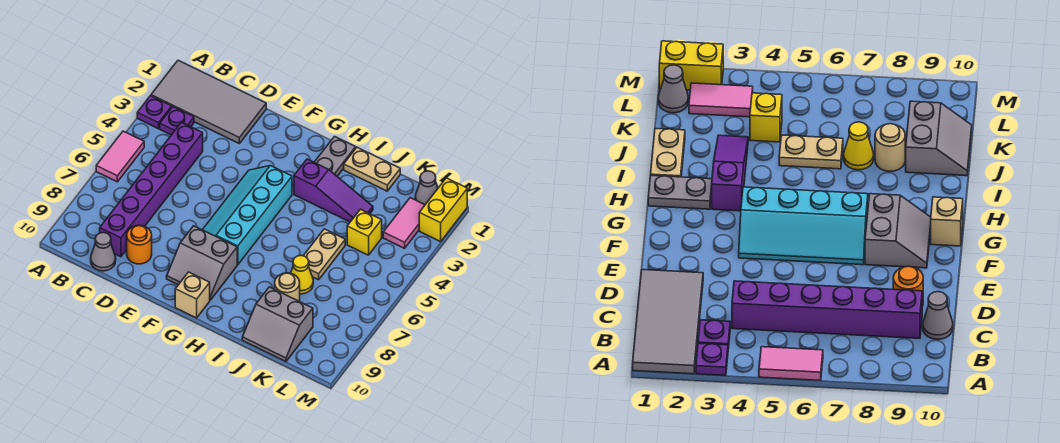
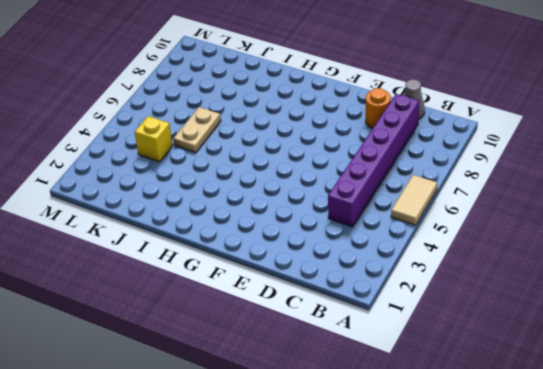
tan tile A5:A6 level 1 -> pink tile A5:A6 level 1
none -> grey tile A1:D2 level 1
none -> purple plate A3 level 1
none -> purple plate B3 level 1

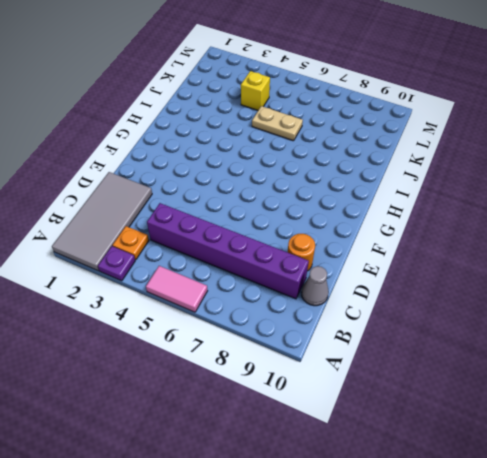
orange plate B3 level 1 -> purple plate B3 level 1
none -> cyan slope F4:G7 level 1 top G
none -> grey slope F8:G9 level 1 top 8
none -> tan brick G10 level 1

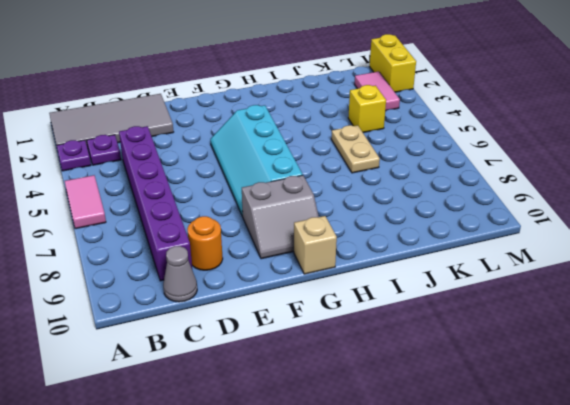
none -> grey plate H1:H2 level 1
none -> purple slope H3:J3 level 1 top H
none -> tan plate I1:J1 level 1

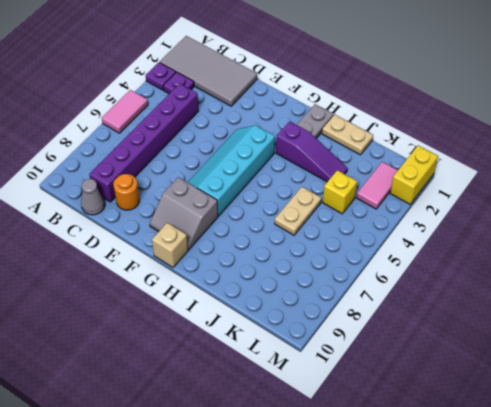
none -> yellow cone J7 level 1
none -> tan round brick J8 level 1
none -> grey slope J9:K10 level 1 top 9

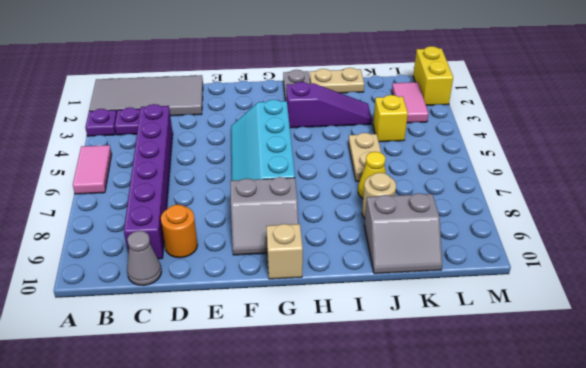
none -> grey cone L1 level 1

